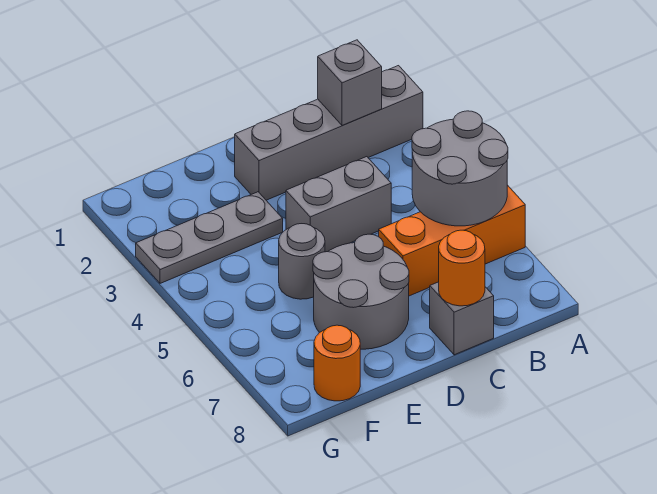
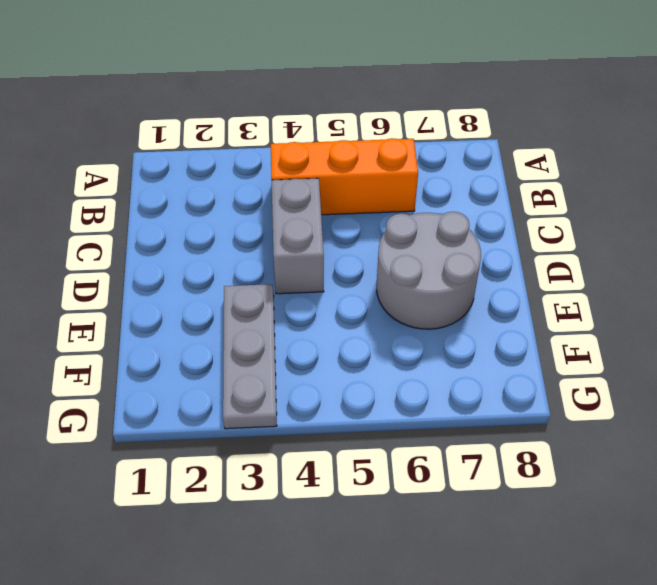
orange brick B4:B6 level 1 -> orange brick A6:C6 level 1
none -> grey brick A2:D2 level 1
none -> grey brick C8 level 1

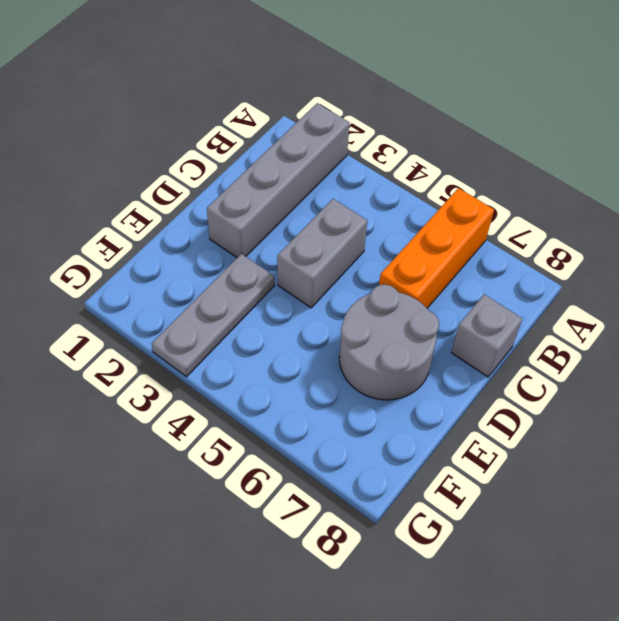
none -> grey round brick E5 level 1
none -> orange round brick F8 level 1

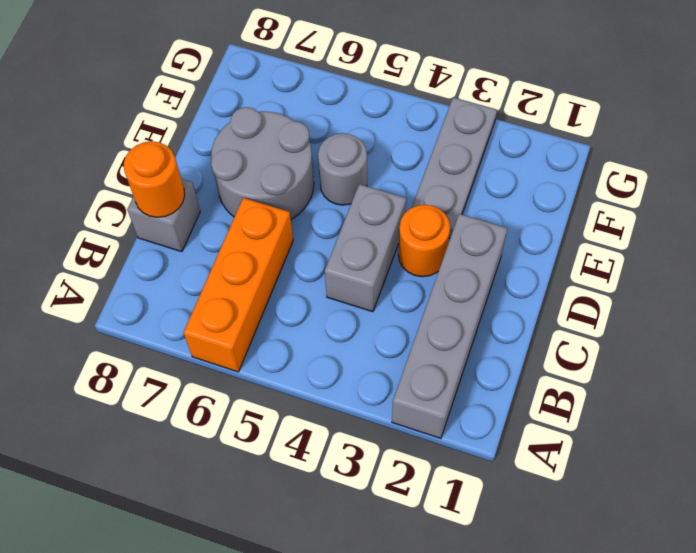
orange round brick D3 level 1 -> orange round brick F8 level 1
none -> grey round brick A5:B6 level 2
none -> grey brick B2 level 2

